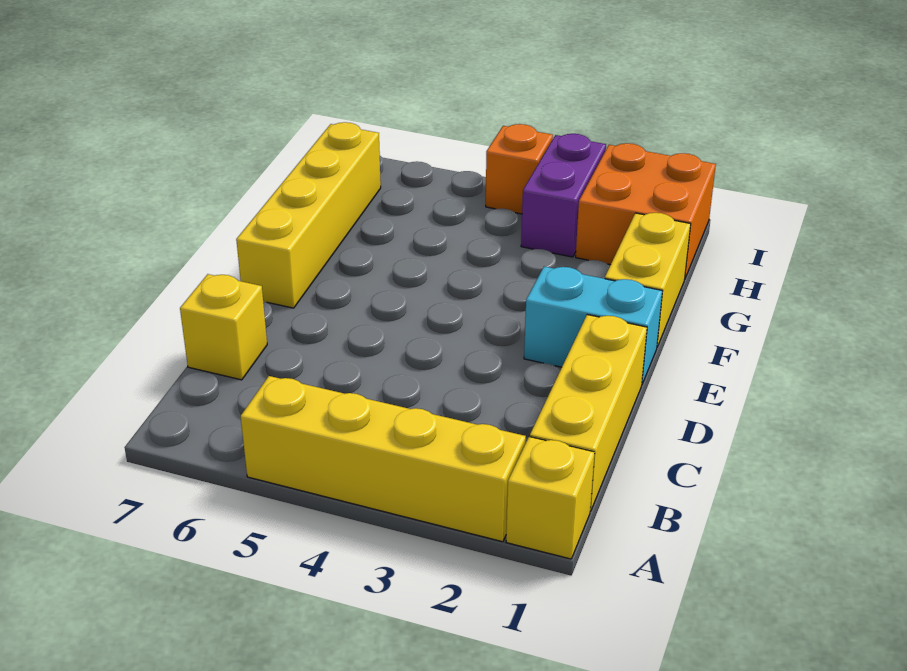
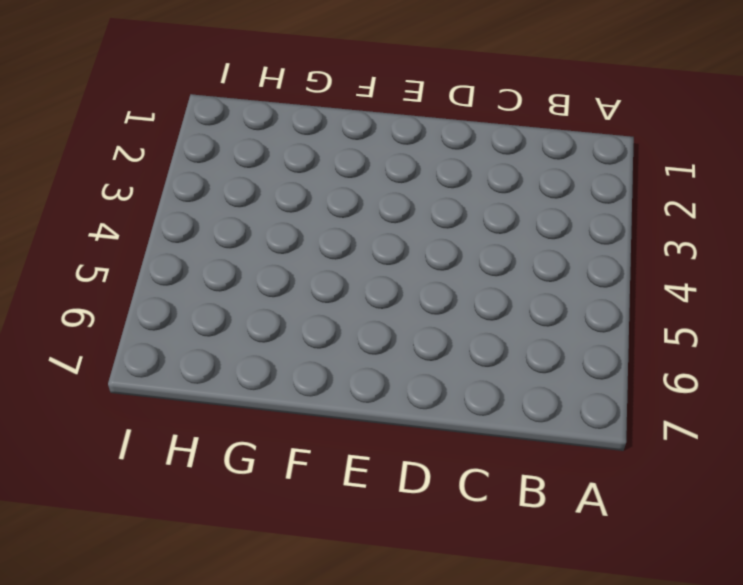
none -> yellow brick A1 level 1
none -> yellow brick A2:A5 level 1

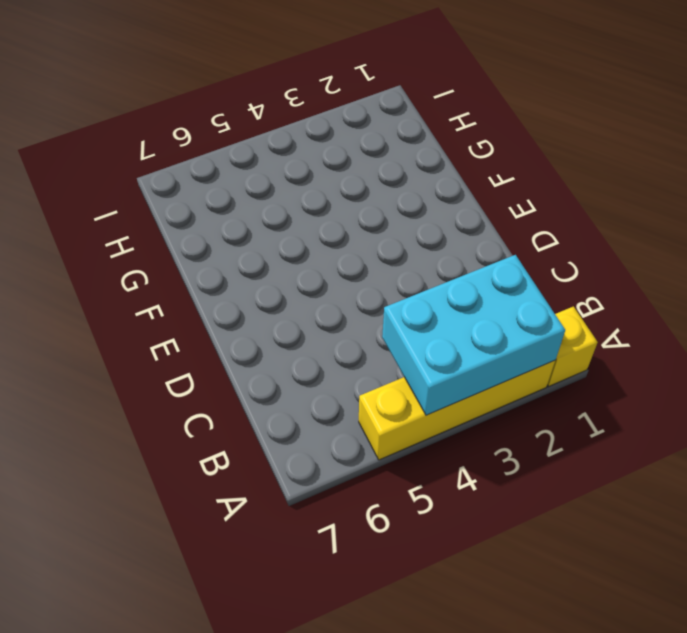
cyan brick A2:B4 level 2 -> none
none -> yellow brick B1:D1 level 1
none -> yellow brick C7 level 1

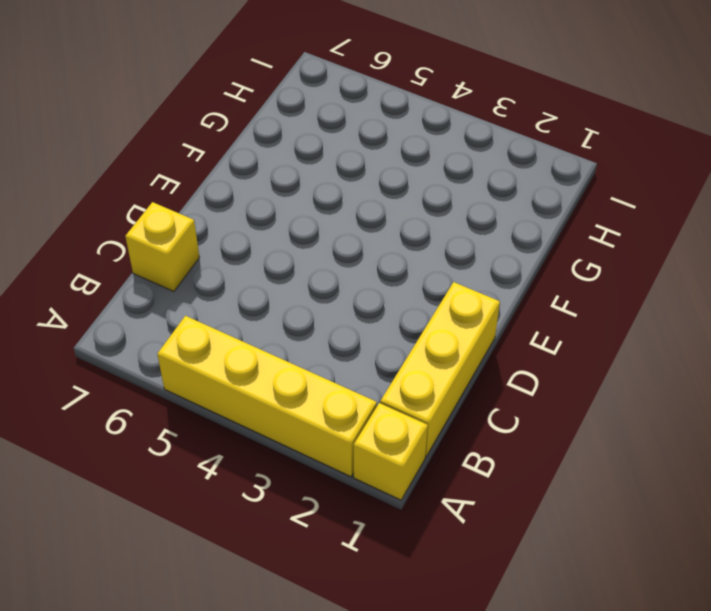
none -> cyan brick E1:E2 level 1
none -> yellow brick E7:H7 level 1

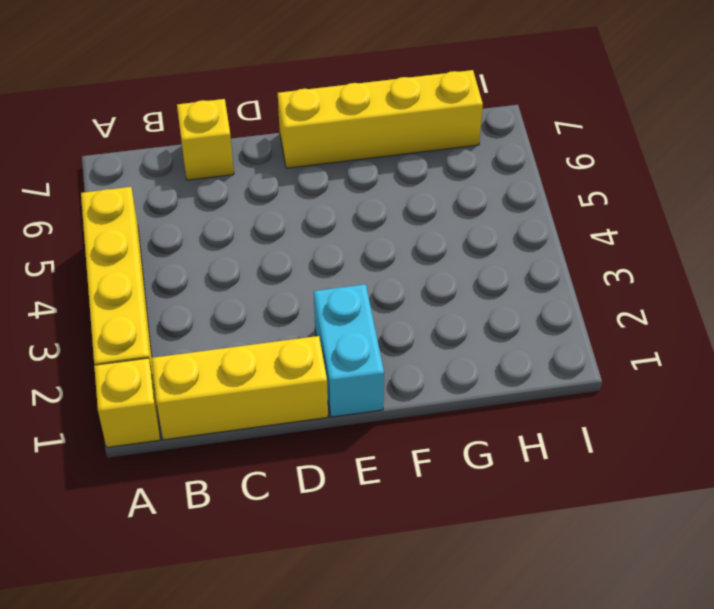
none -> yellow brick F1:G1 level 1
none -> orange brick H1:I2 level 1

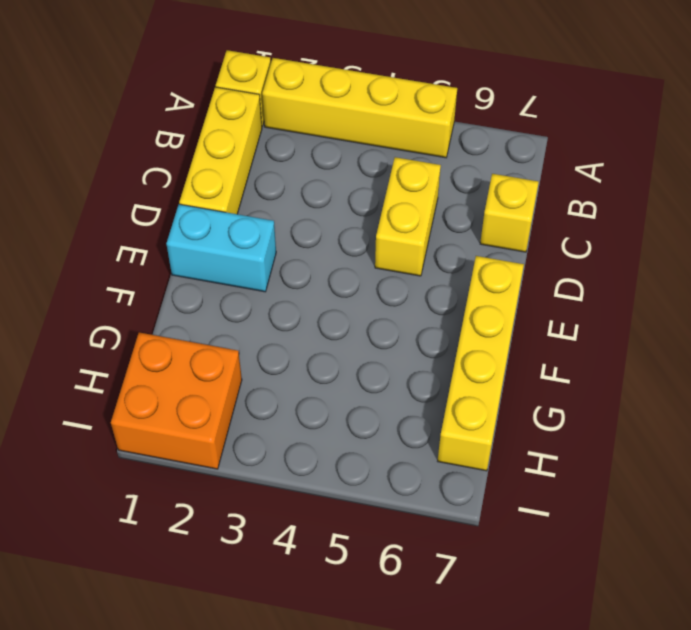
yellow brick C5:D5 level 1 -> yellow brick F1:G1 level 1
none -> purple brick H3:I3 level 1
none -> orange brick I4 level 1

